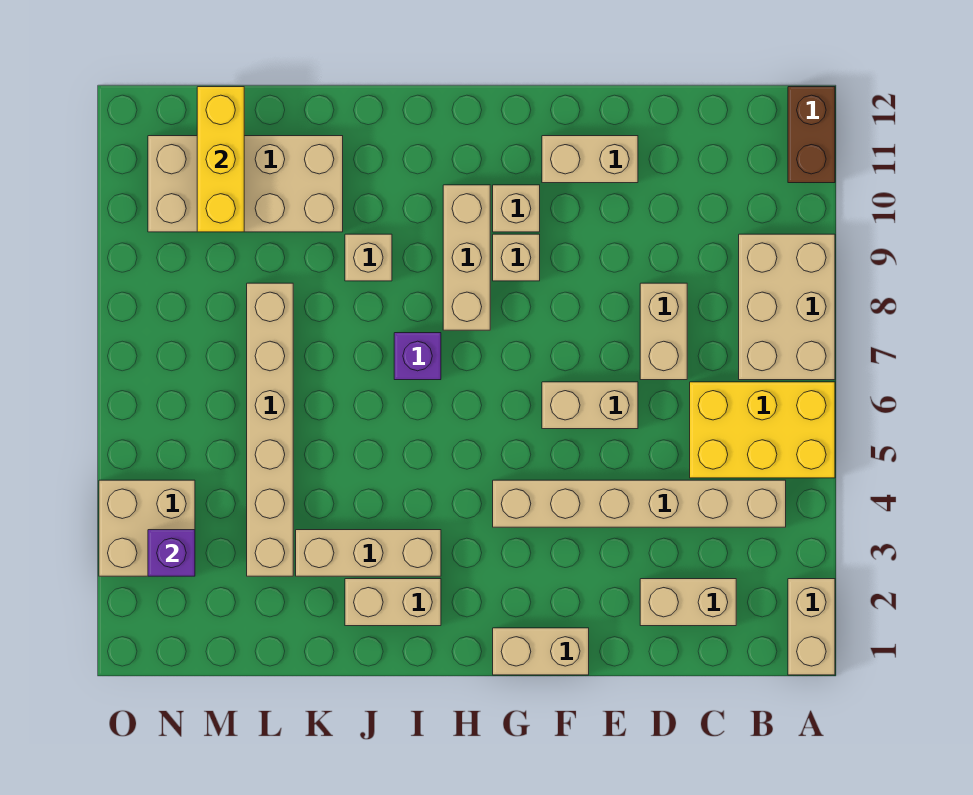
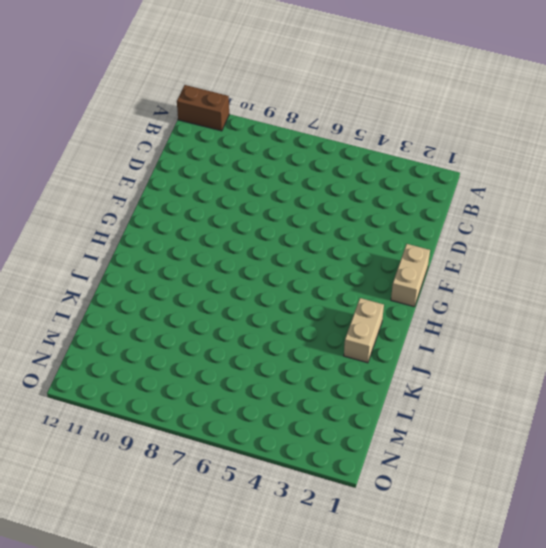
none -> tan brick A1:A2 level 1
none -> yellow brick A5:C6 level 1
none -> tan brick A7:B9 level 1

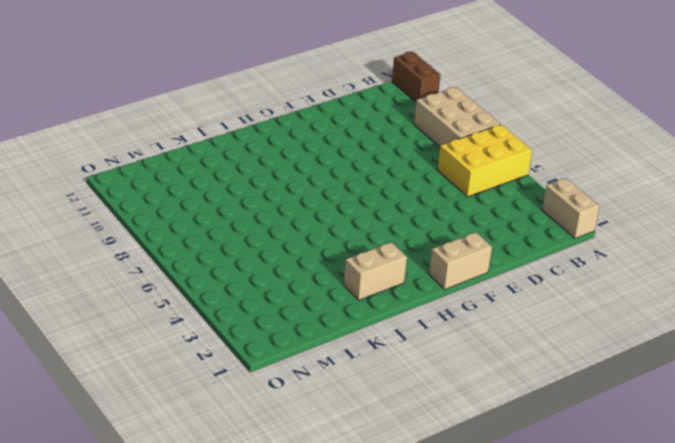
none -> tan brick B4:G4 level 1
none -> tan brick C2:D2 level 1
none -> tan brick D7:D8 level 1

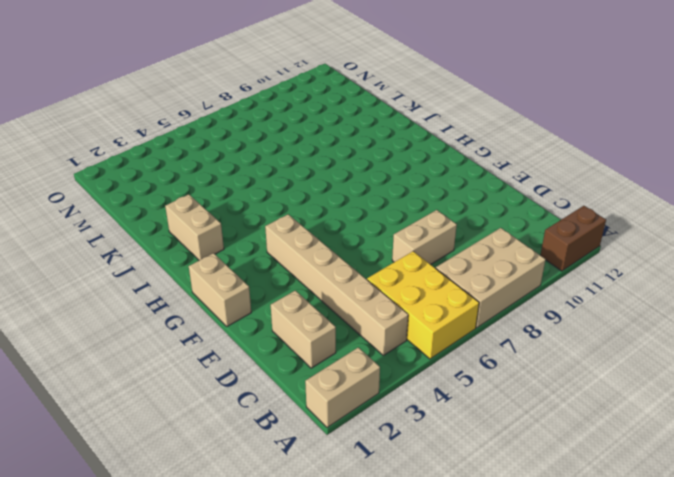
none -> tan brick E6:F6 level 1
none -> tan brick E11:F11 level 1
none -> tan brick G9 level 1

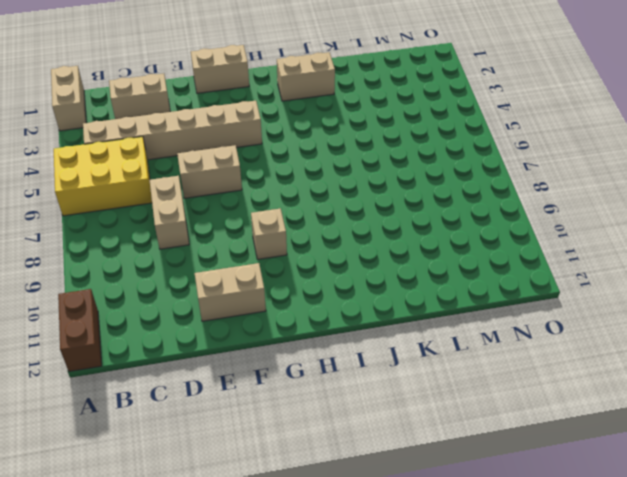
none -> tan brick A7:B9 level 1
none -> tan brick G10 level 1
none -> tan brick H8:H10 level 1

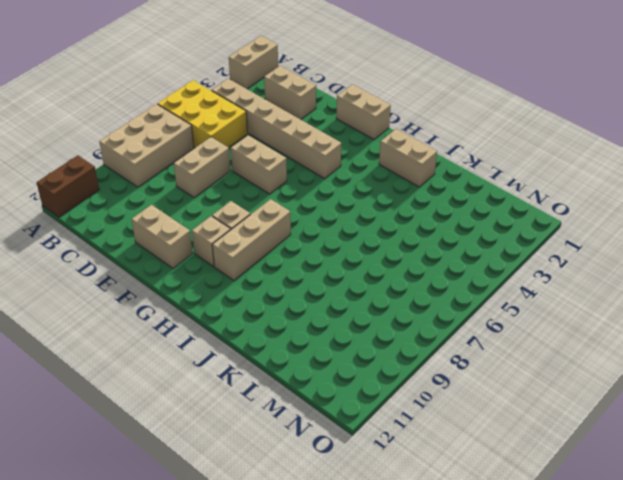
none -> tan brick I3:K3 level 1
none -> purple brick I7 level 1
none -> tan brick J9 level 1

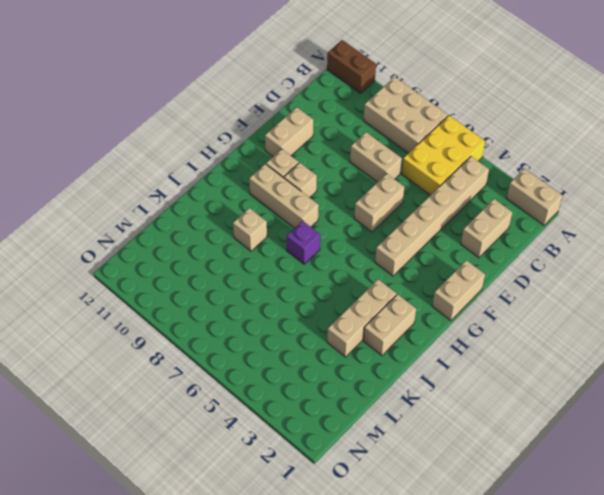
none -> tan brick K10:N11 level 1
none -> tan brick L3:L8 level 1
none -> tan brick N3:O4 level 1

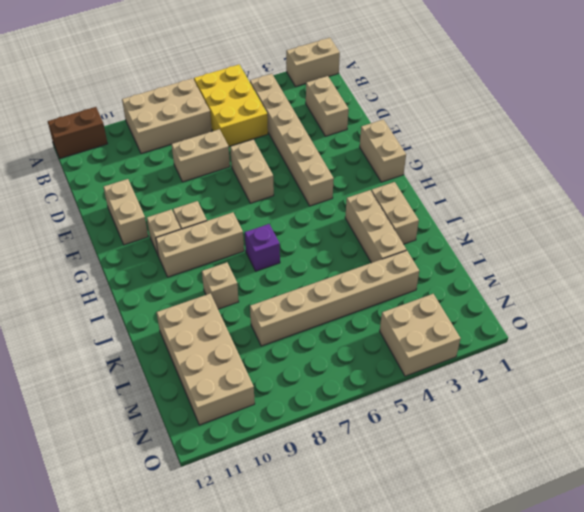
none -> yellow brick M10:M12 level 2
none -> purple brick N3 level 2

